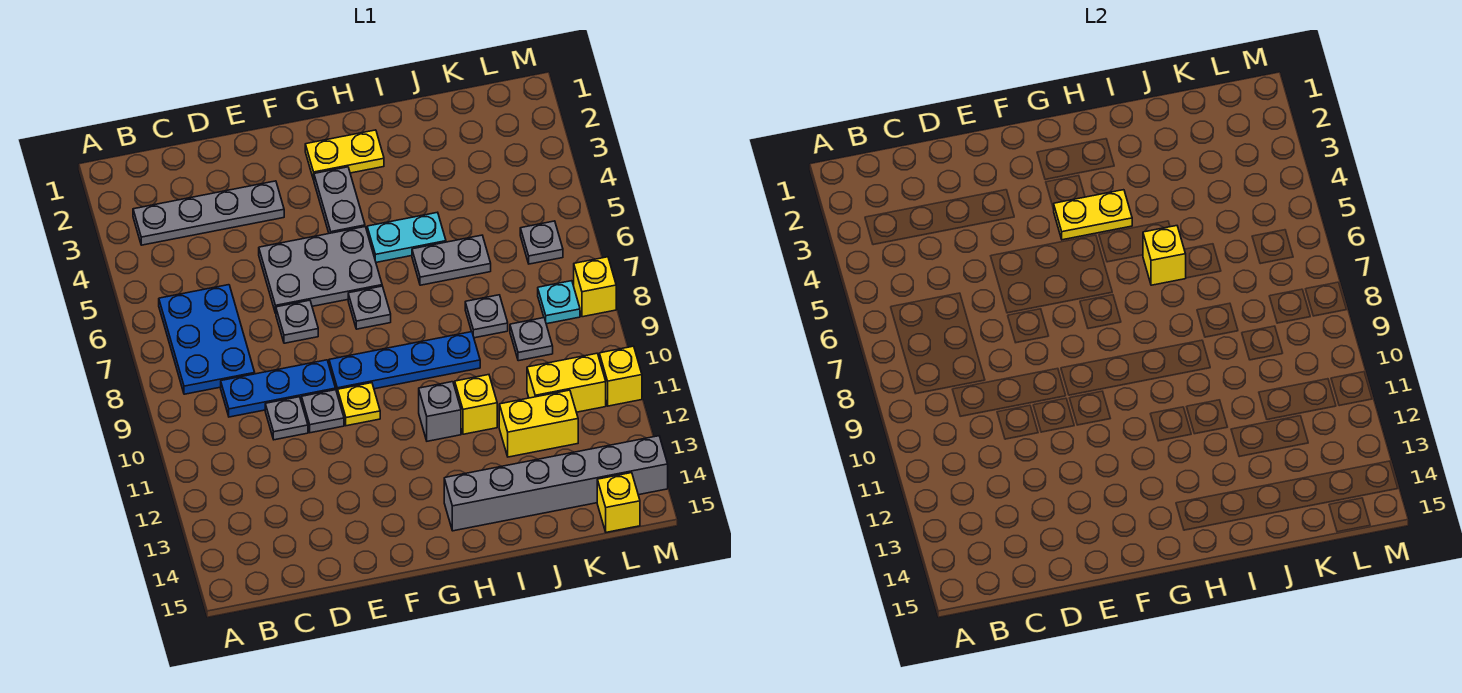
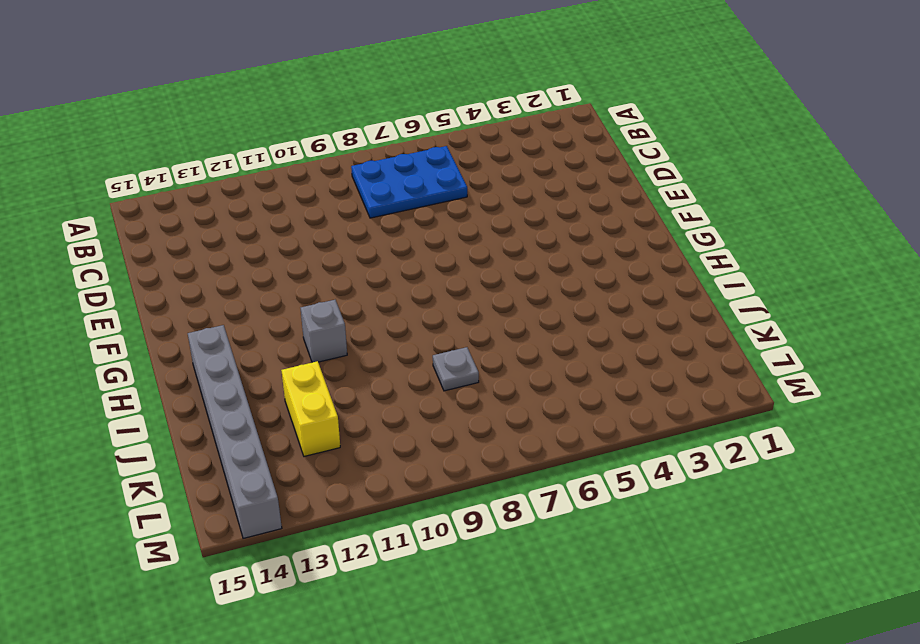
none -> grey plate B3:E3 level 1
none -> blue plate C9:E9 level 1
none -> grey plate D10 level 1

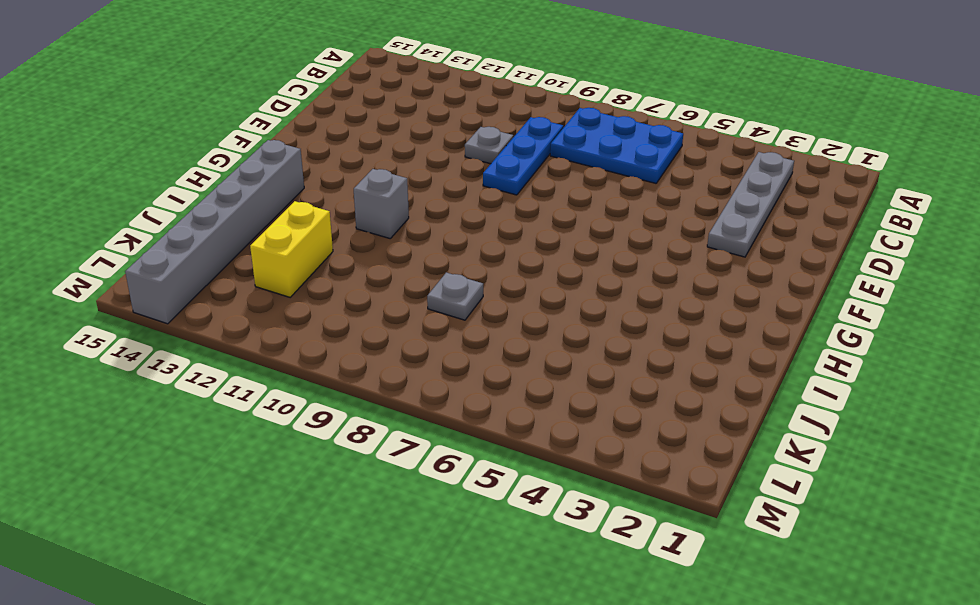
none -> grey plate E5:G6 level 1
none -> grey plate E7 level 1
none -> grey plate E10 level 1

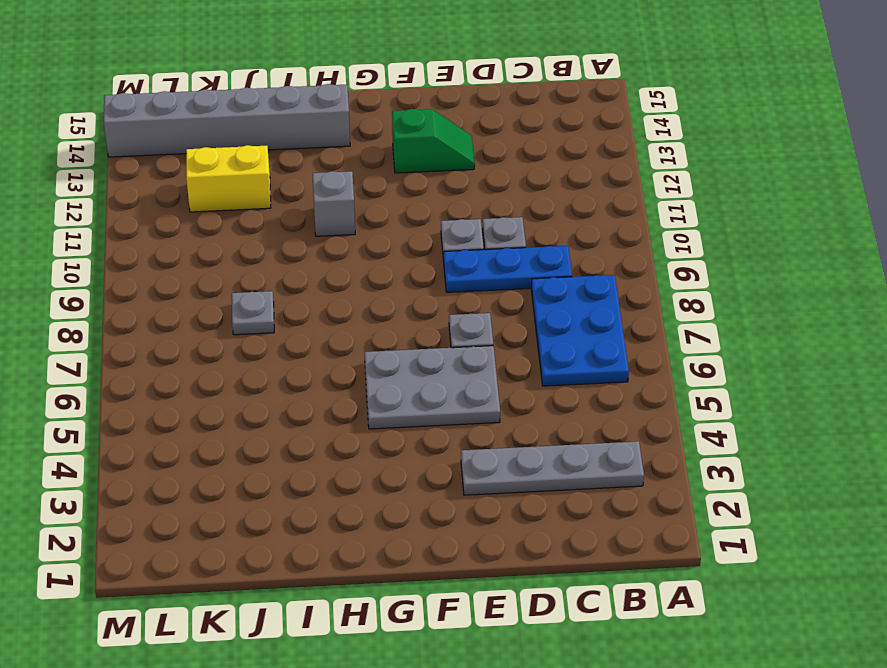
green slope E13:F13 level 1 top F -> none
none -> blue plate F9:I9 level 1
none -> yellow plate F10 level 1
none -> yellow plate G2:H2 level 1

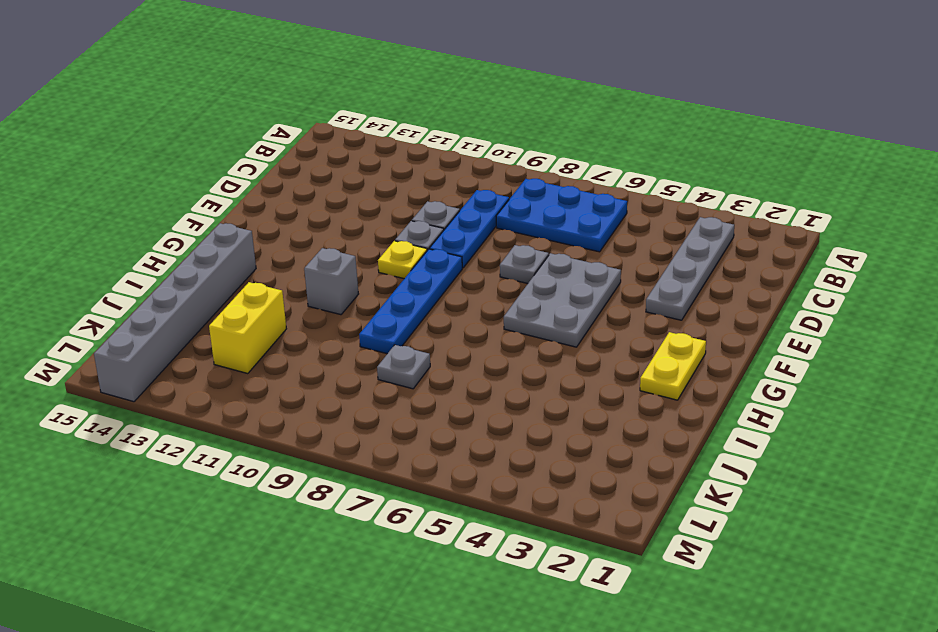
none -> grey plate G3:G4 level 1
none -> grey plate G7 level 1
none -> cyan plate H5:I5 level 1

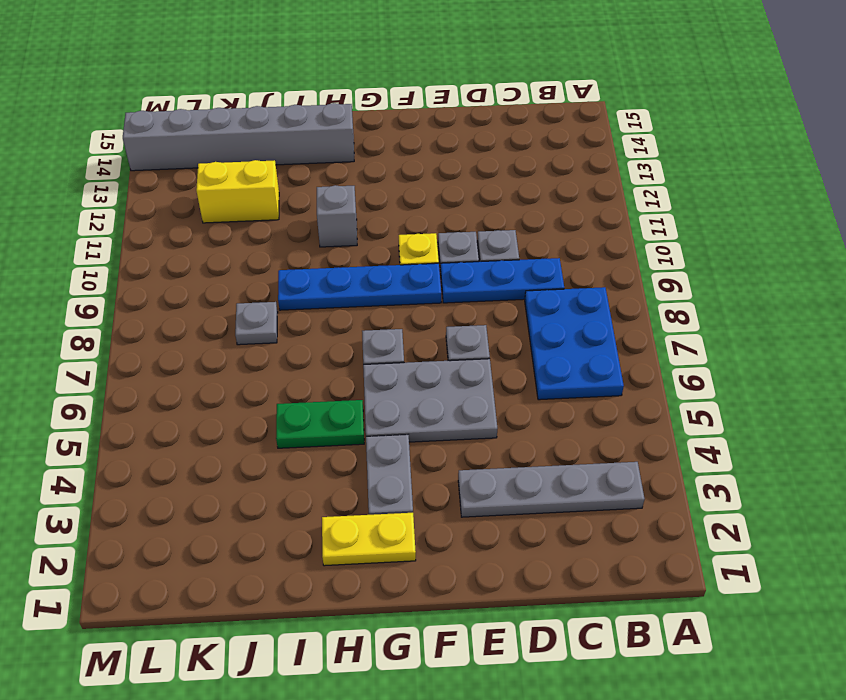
green plate H5:I5 level 1 -> cyan plate H5:I5 level 1
none -> grey plate I6:J6 level 1
none -> yellow brick I11 level 1
none -> grey plate K9 level 1

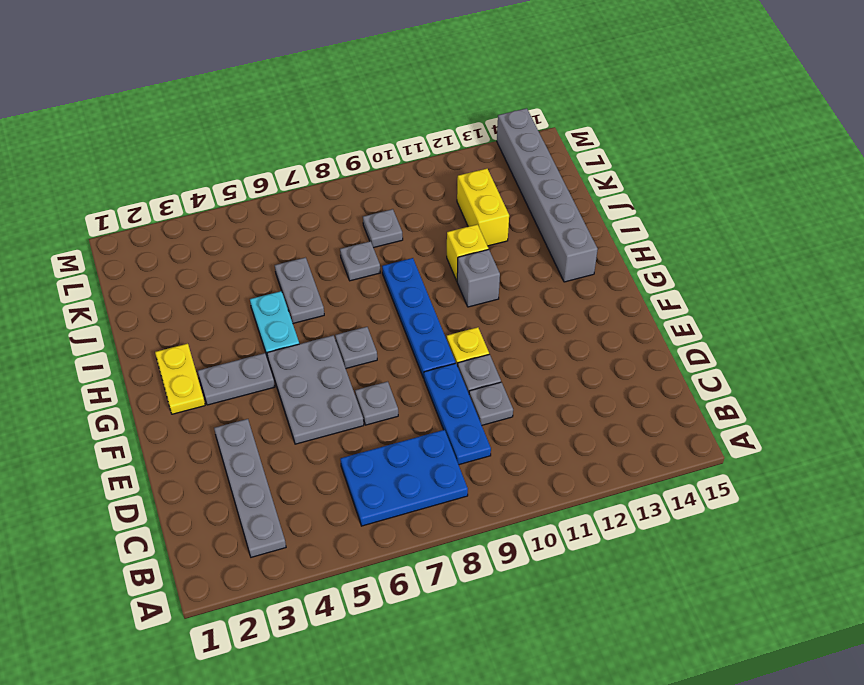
none -> yellow brick K11:L11 level 1
none -> grey plate L6 level 1
none -> cyan plate L8 level 1

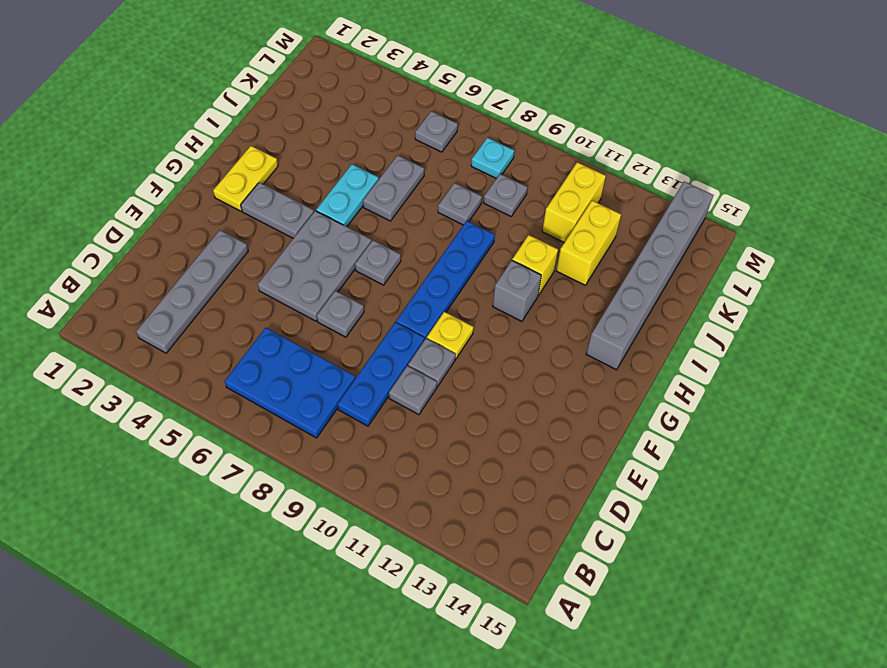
none -> yellow brick L15 level 1
none -> yellow brick M8 level 1
none -> yellow brick M11 level 1

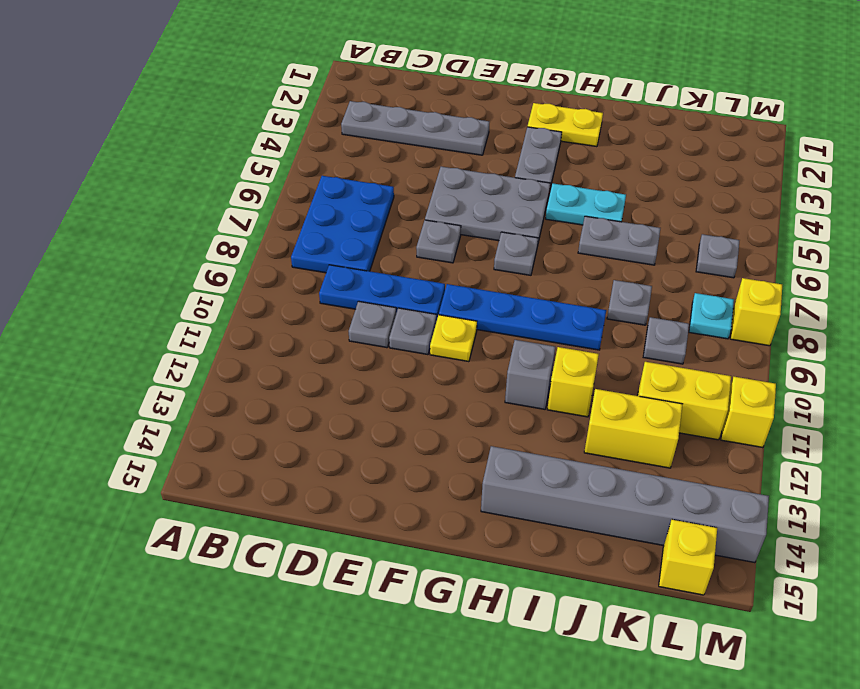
none -> yellow plate G4:H4 level 2
none -> yellow brick I6 level 2

